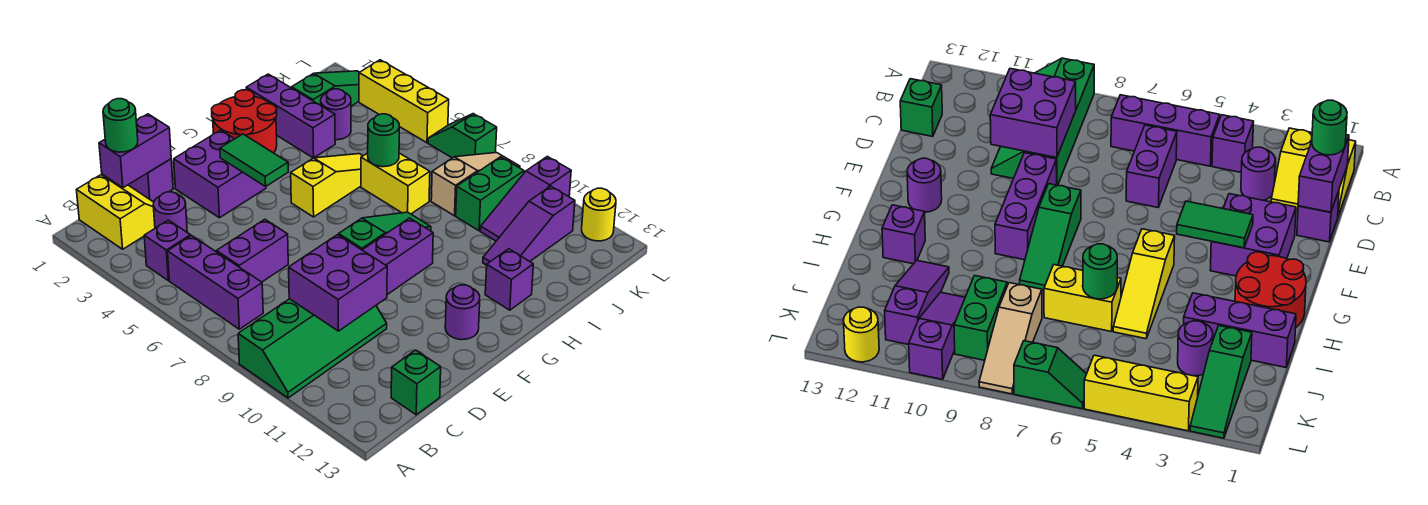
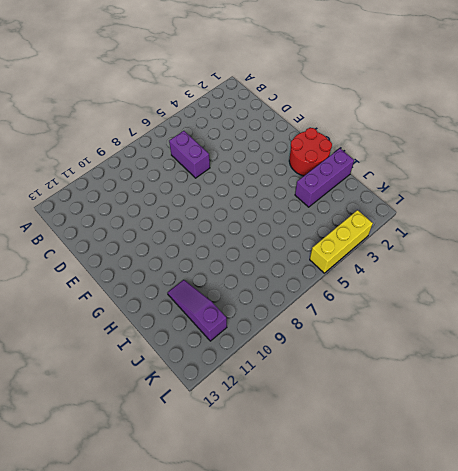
none -> green slope A9:D10 level 1 top 9
none -> yellow slope B1:C2 level 1 top B
none -> purple brick B4 level 1
none -> purple brick B5:B7 level 1

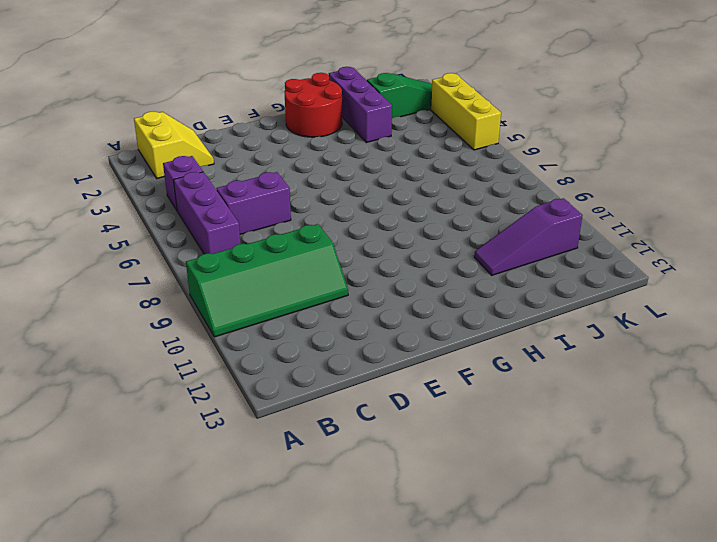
none -> purple round brick C3 level 1
none -> green brick C13 level 1
none -> purple brick D1 level 1
none -> purple brick E2:F3 level 1

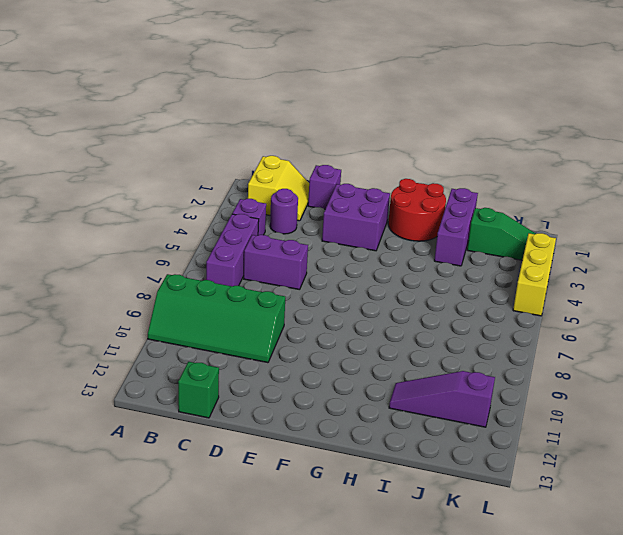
none -> purple brick E9:G9 level 1
none -> green slope F8:H8 level 1 top F
none -> purple round brick F12 level 1
none -> yellow slope G5:I5 level 1 top G

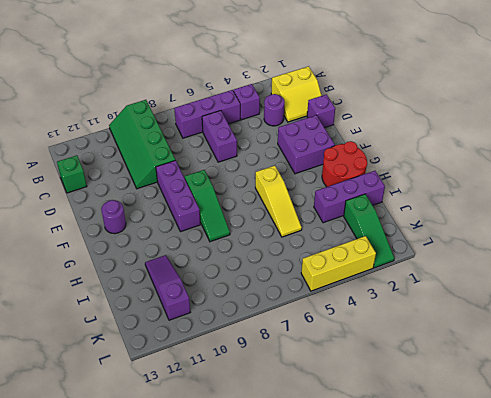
none -> purple brick H12 level 1
none -> yellow brick I6:I7 level 1
none -> purple round brick J3 level 1
none -> tan slope J8:L8 level 1 top J

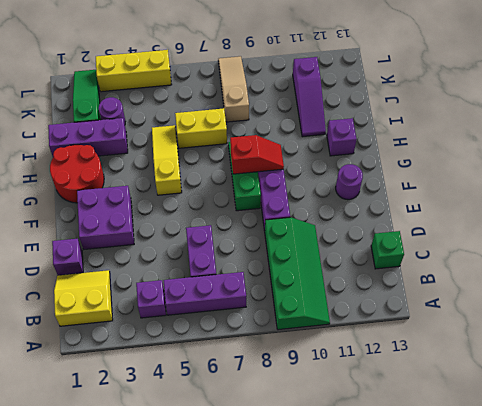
red slope G8:G9 level 2 top 8 -> none
none -> purple round brick C3 level 1
none -> green brick J9:K9 level 1
none -> purple slope J10:L10 level 1 top L
none -> green slope L6:L7 level 1 top 7

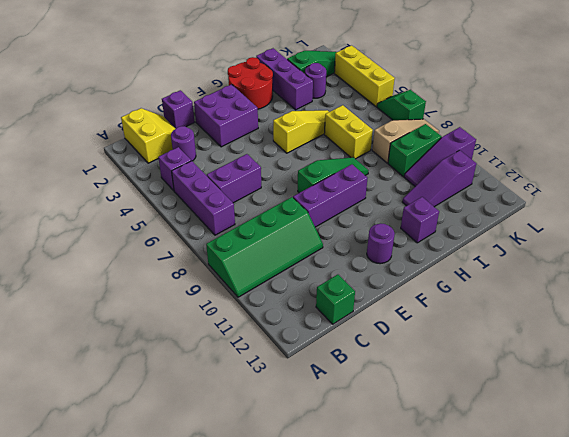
none -> yellow round brick L12 level 1
none -> purple brick C1:D1 level 2
none -> purple brick C9:D10 level 2
none -> green tile F3:F4 level 2

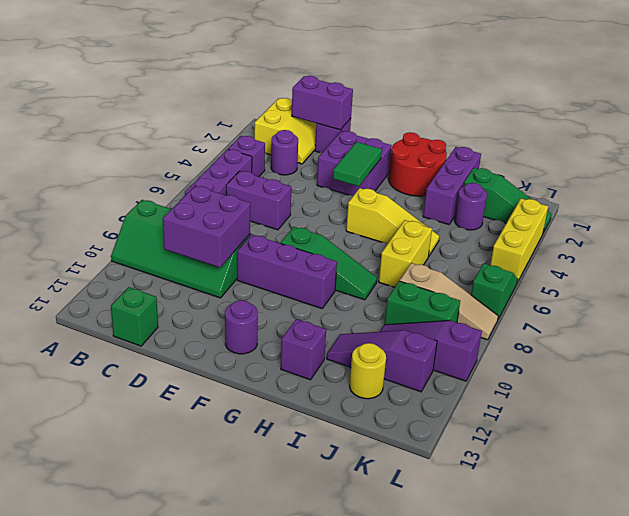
yellow round brick J12 level 1 -> yellow round brick L12 level 1
none -> green round brick I6 level 2
none -> green round brick C1 level 3

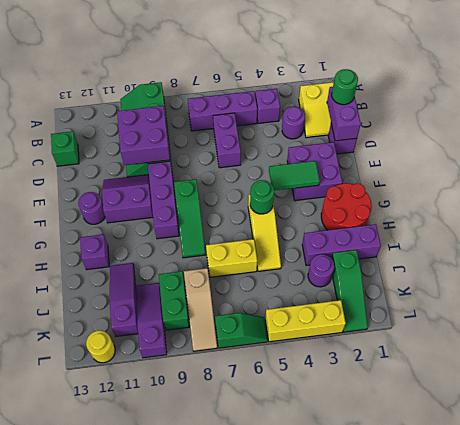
purple slope E10:F11 level 1 top F -> none
green round brick G5 level 2 -> green round brick I6 level 2

